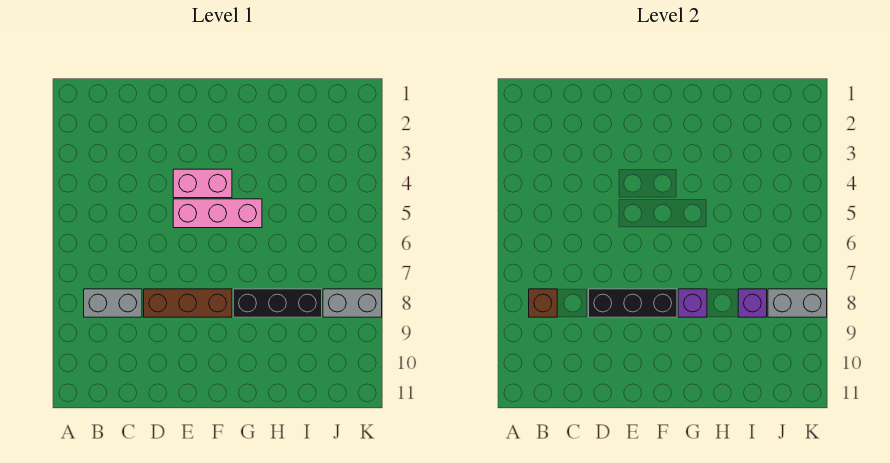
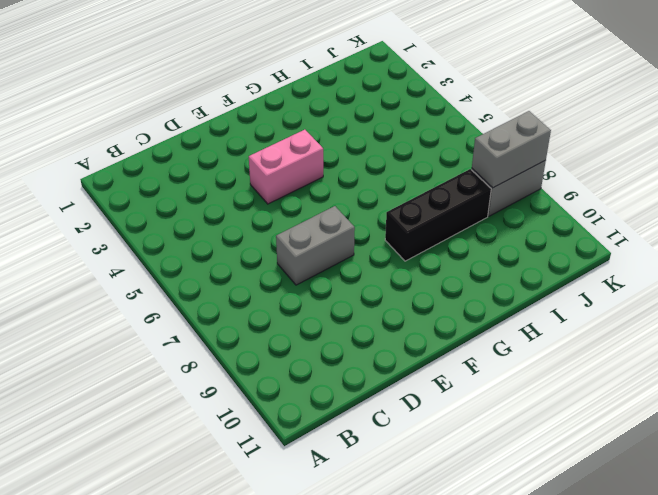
grey brick D7:E7 level 1 -> grey brick B8:C8 level 1
none -> brown brick D8:F8 level 1
none -> pink brick E5:G5 level 1

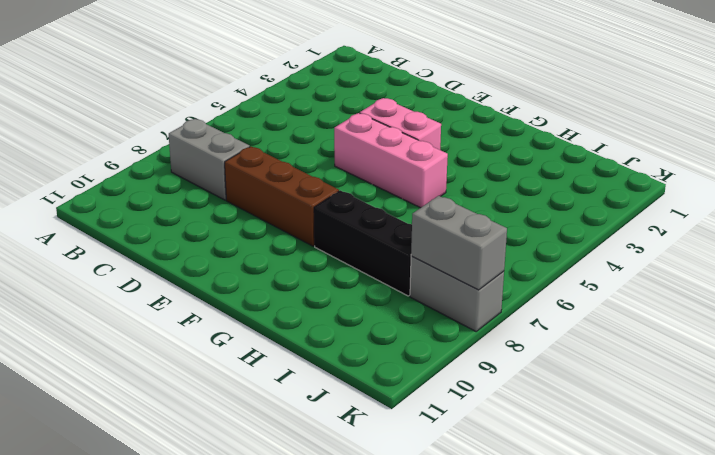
none -> brown brick B8 level 2
none -> black brick D8:F8 level 2

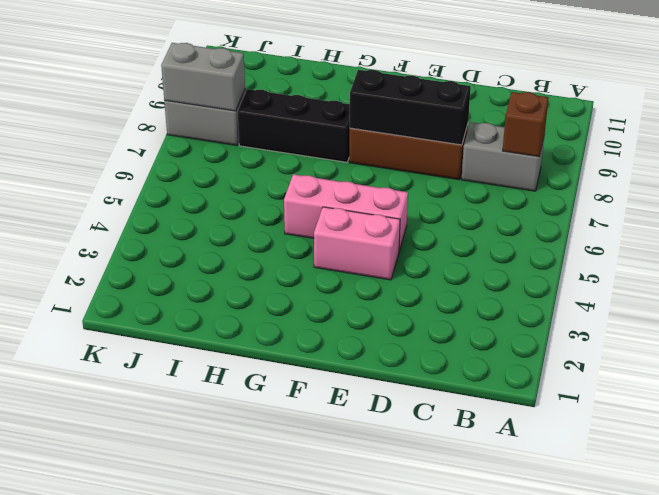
none -> purple brick G8 level 2
none -> purple brick I8 level 2

